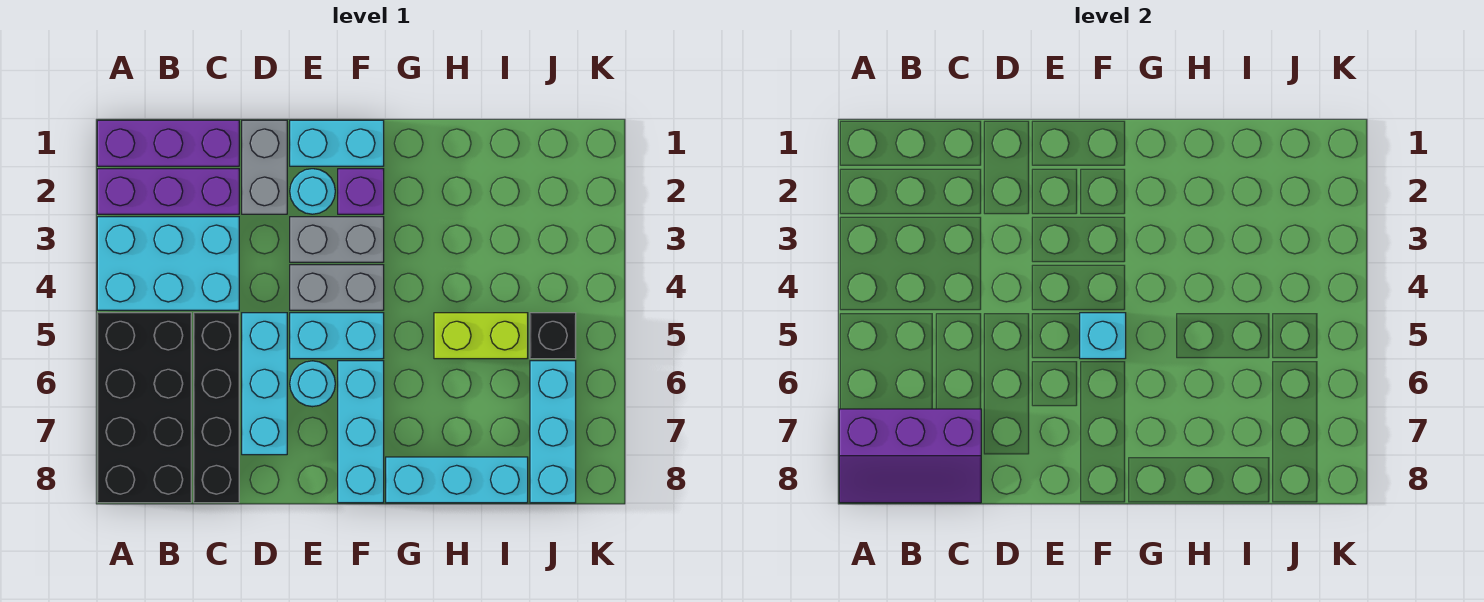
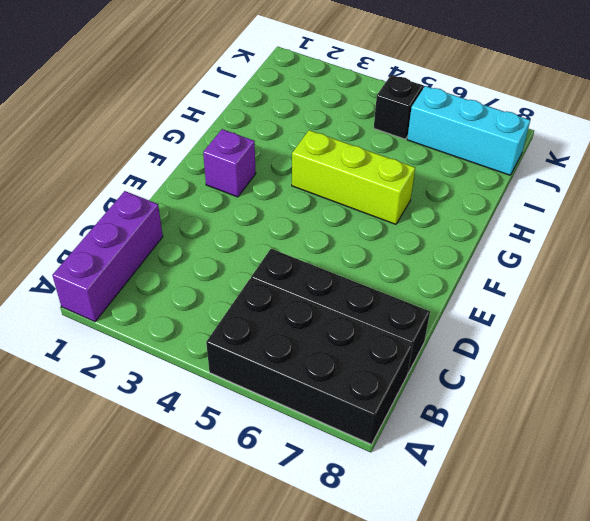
lime brick G4:G6 level 1 -> none
none -> purple brick A2:C2 level 1
none -> cyan brick A3:C4 level 1
none -> grey brick D1:D2 level 1

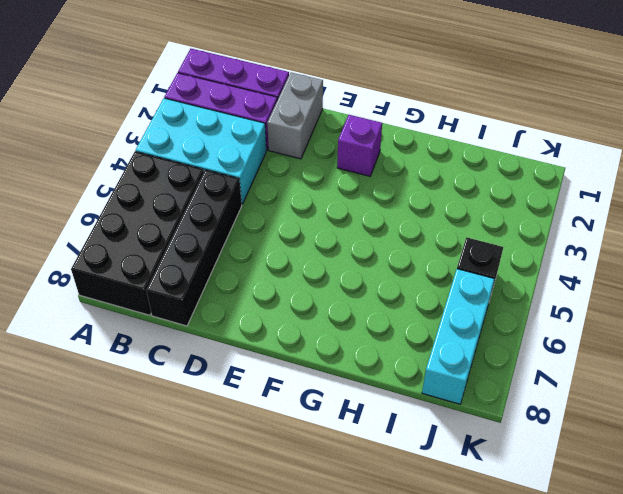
none -> cyan brick D5:D7 level 1
none -> cyan brick E1:F1 level 1
none -> cyan round brick E2 level 1

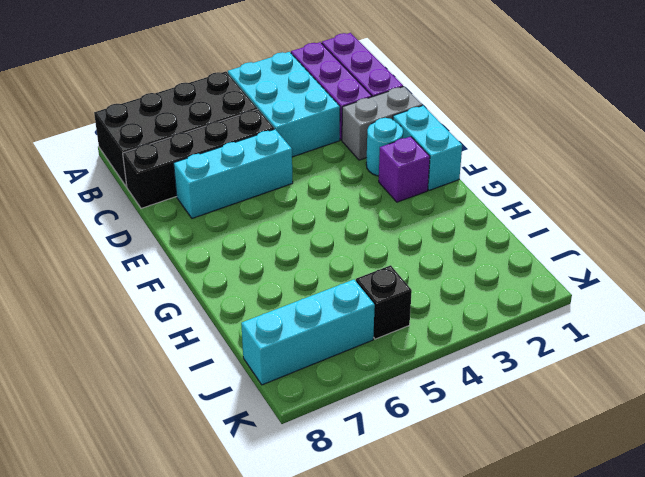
none -> grey brick E3:F3 level 1
none -> grey brick E4:F4 level 1
none -> cyan brick E5:F5 level 1

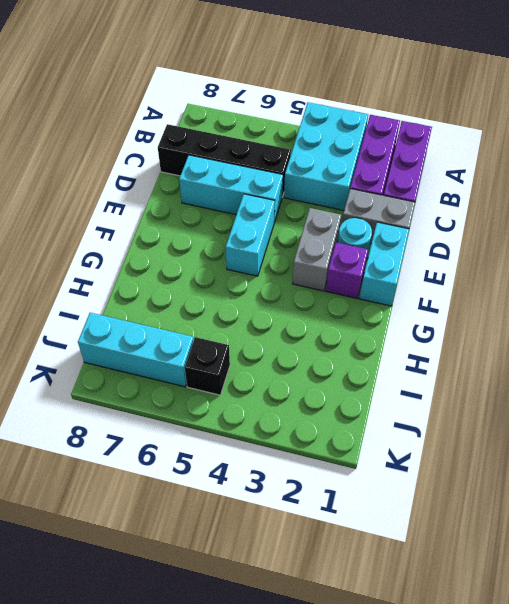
none -> black brick A5:B8 level 1
none -> grey brick E4:F4 level 1
none -> cyan round brick E6 level 1

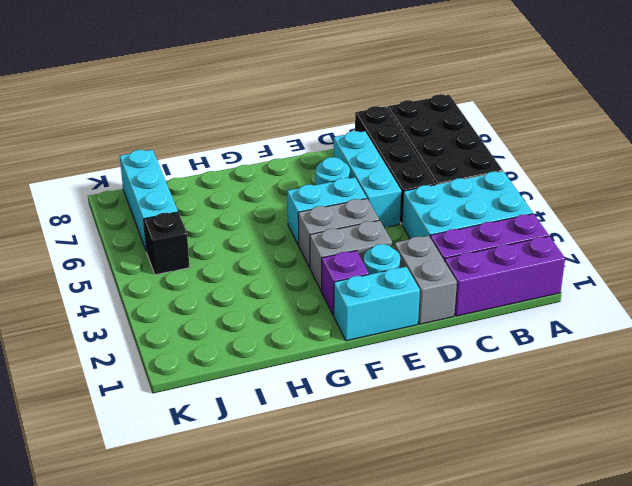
none -> cyan brick F6:F8 level 1
none -> cyan brick G8:I8 level 1
none -> lime brick H5:I5 level 1

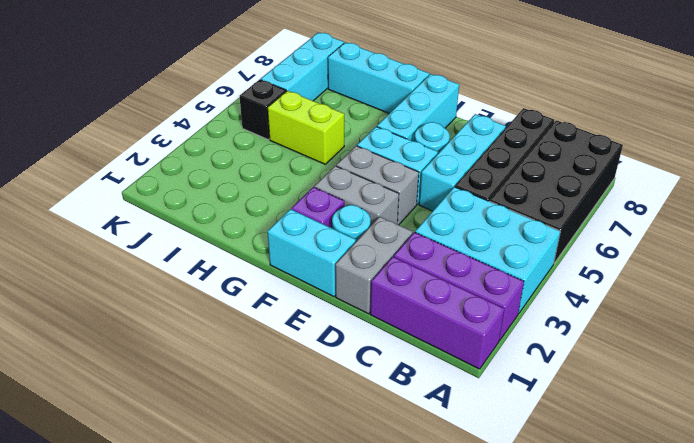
none -> purple slope A7:C8 level 2 top 7
none -> cyan brick F5 level 2

